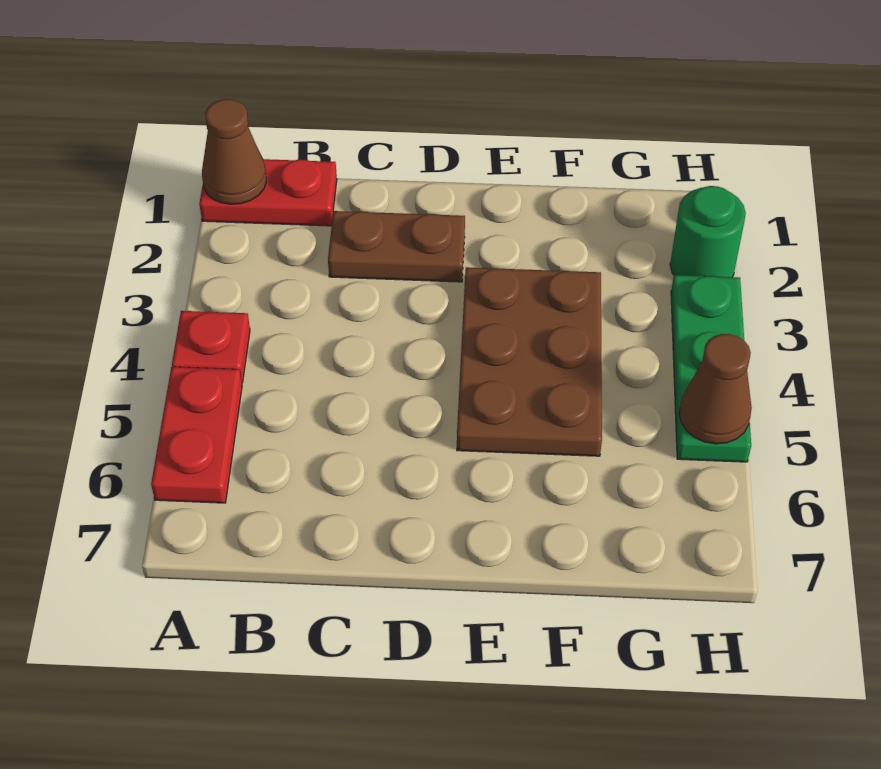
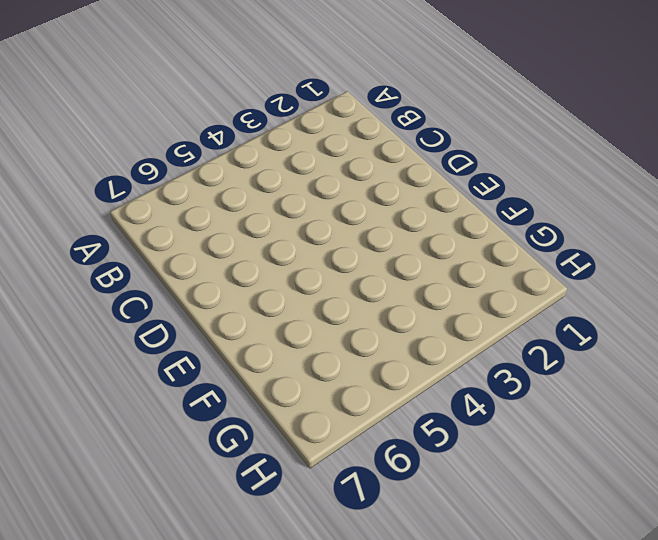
none -> red plate A1:B1 level 1
none -> red plate A4 level 1

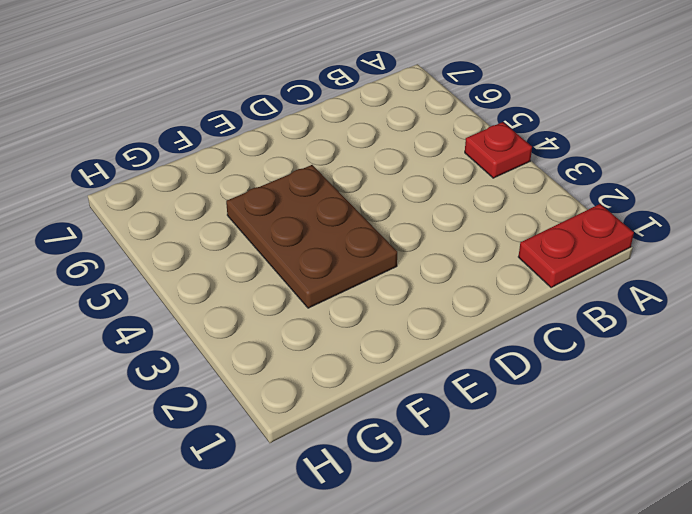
none -> red plate A5:A6 level 1
none -> brown plate C2:D2 level 1

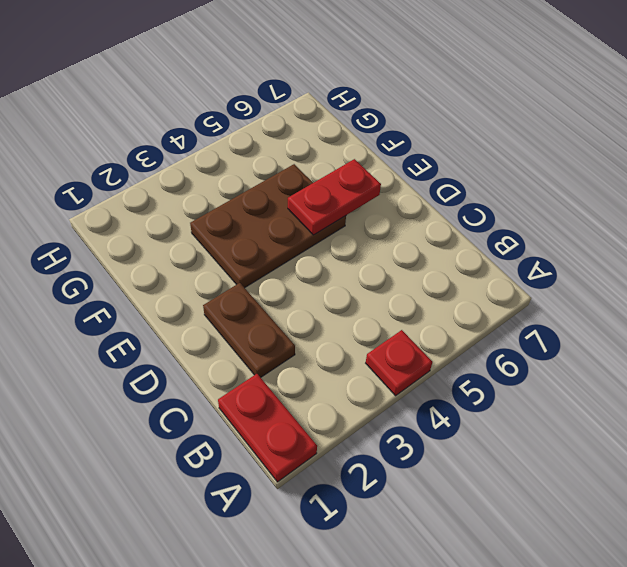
red plate E5:E6 level 2 -> red plate A5:A6 level 1
none -> green round brick H2 level 1
none -> green plate H3:H5 level 1

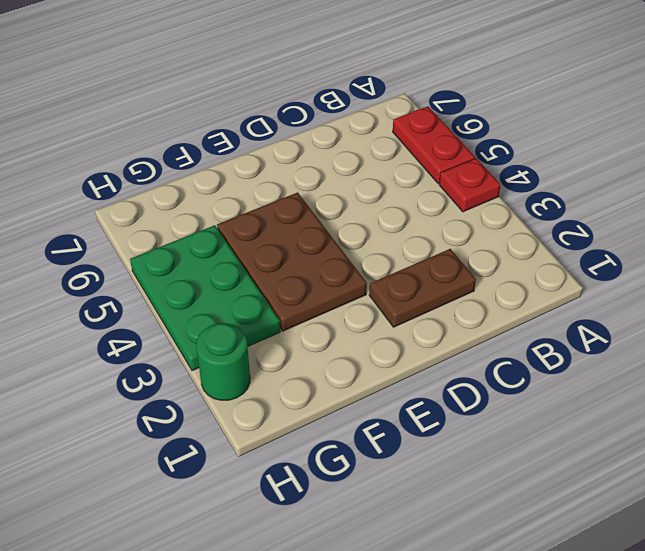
green plate G3:H5 level 1 -> green plate H3:H5 level 1
none -> red plate A1:B1 level 1
none -> brown cone A1 level 2

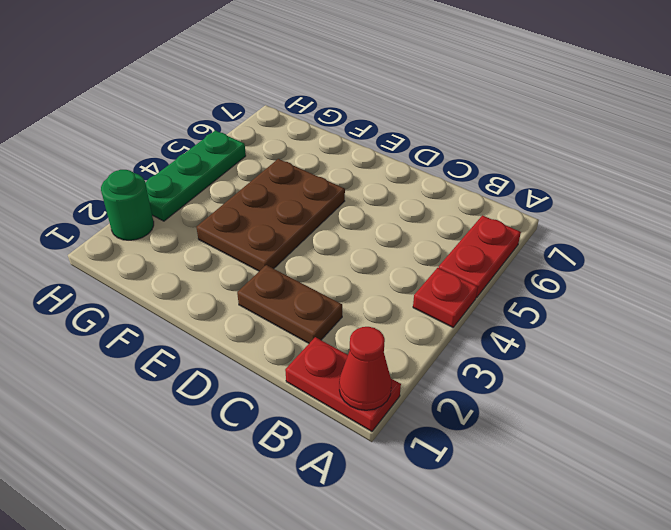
red cone A1 level 2 -> brown cone A1 level 2
none -> brown cone H5 level 2

